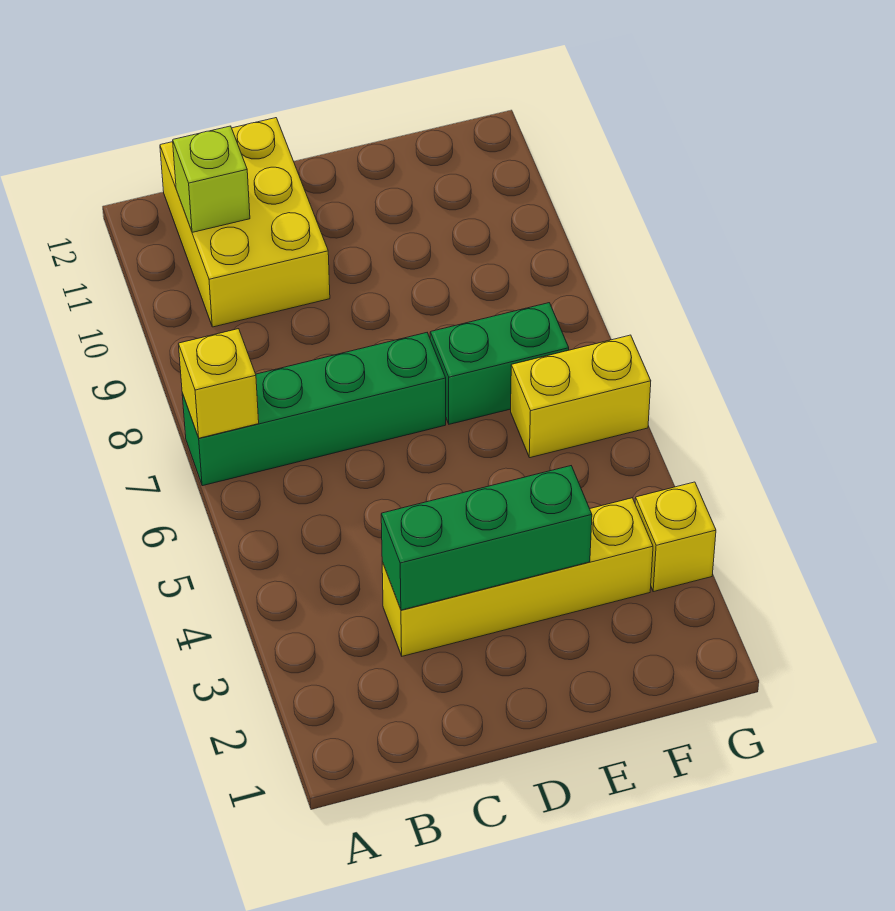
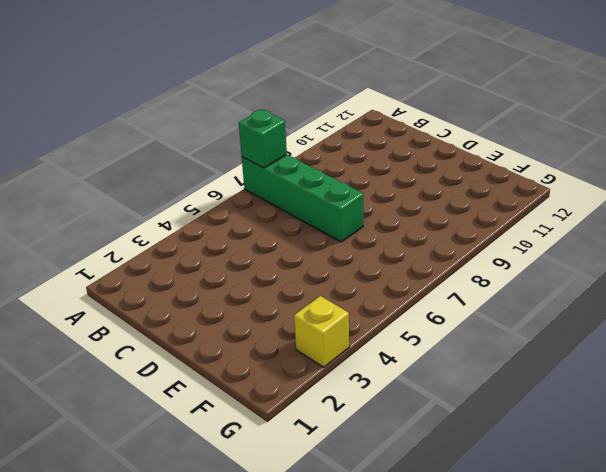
green brick A7 level 2 -> yellow brick A7 level 2
none -> yellow brick B10:C12 level 1
none -> yellow brick C3:F3 level 1

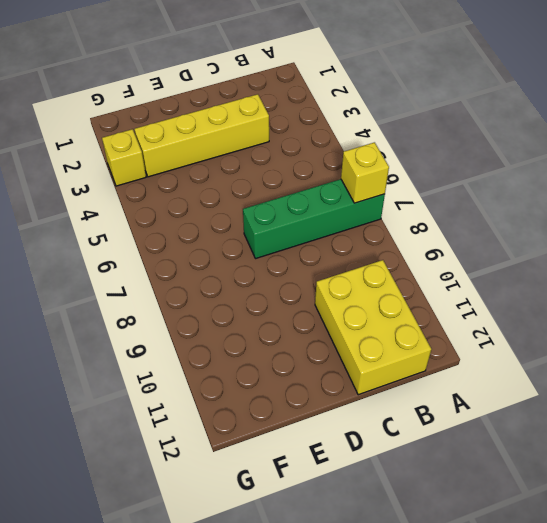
none -> green brick E7:F7 level 1
none -> yellow brick F6:G6 level 1

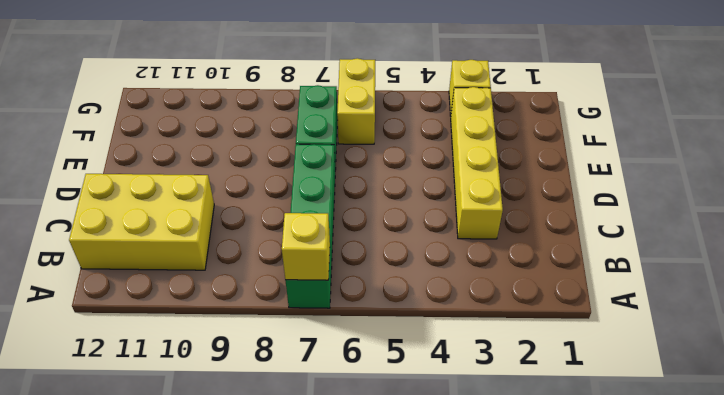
none -> lime brick B11 level 2
none -> green brick C3:E3 level 2

